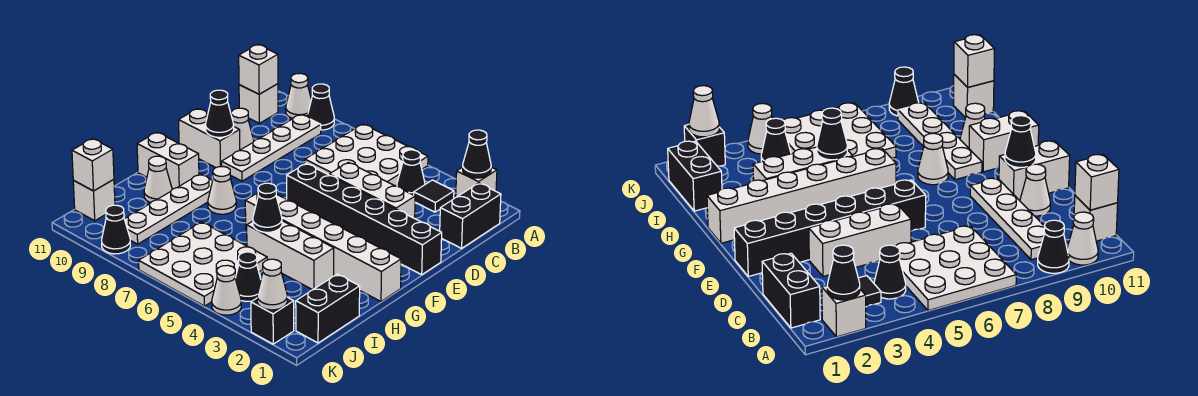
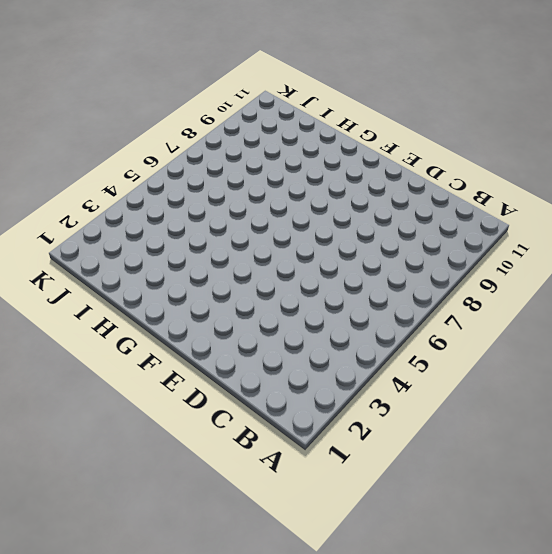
none -> white brick A2 level 1
none -> white plate A5:C7 level 1
none -> black cone A9 level 1
none -> white cone A10 level 1

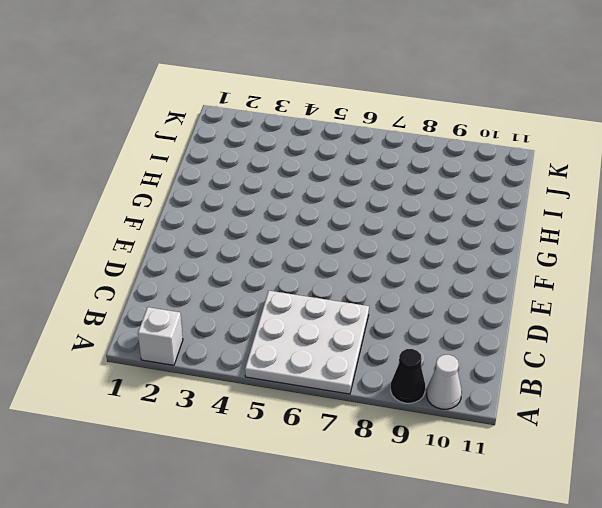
none -> black brick B1:C1 level 1
none -> black tile B3 level 1
none -> black cone B4 level 1
none -> white plate B9:E9 level 1

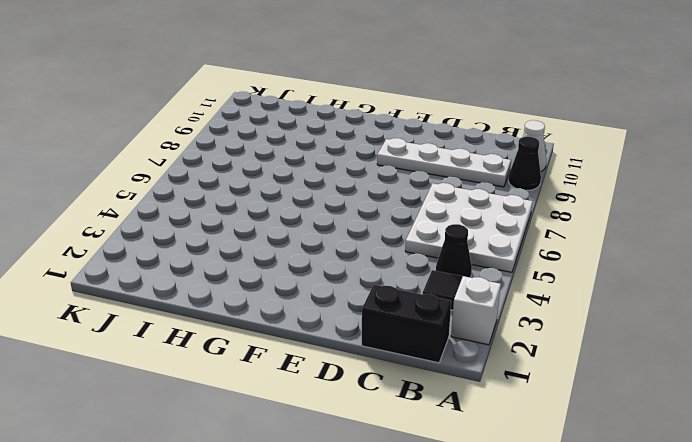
none -> white brick B11 level 1
none -> white brick D3:D5 level 1
none -> white cone D10 level 1
none -> black brick E1:E6 level 1

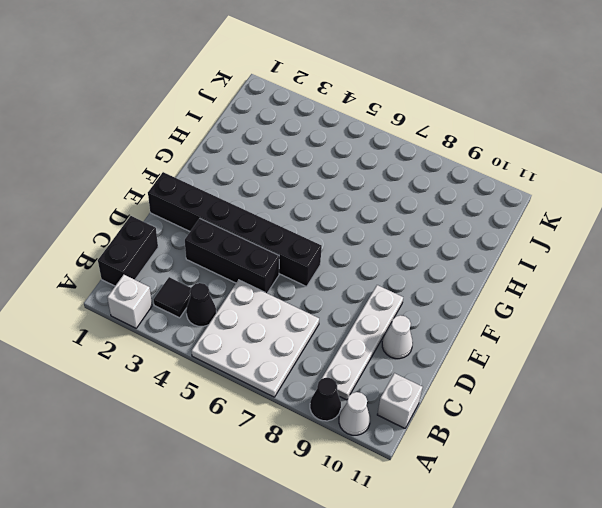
black brick D3:D5 level 1 -> white brick D3:D5 level 1
none -> white brick E10:E11 level 1
none -> white brick G1:G6 level 1
none -> white cone G8 level 1
none -> white plate G9:J9 level 1

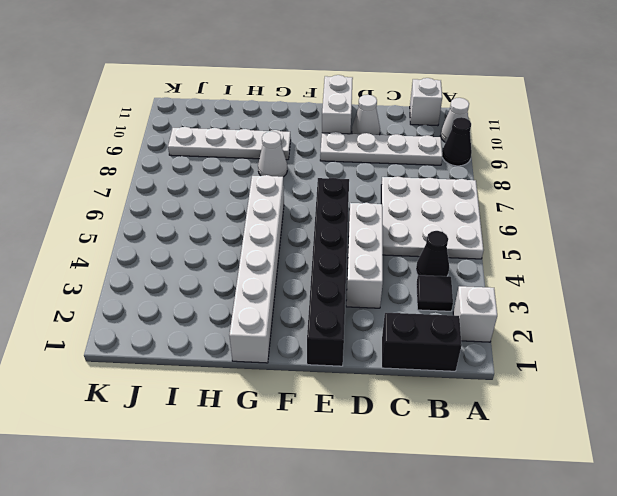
none -> white brick G10:G11 level 1
none -> white brick H3:H5 level 1
none -> white cone H10 level 1
none -> black brick I1:J1 level 1

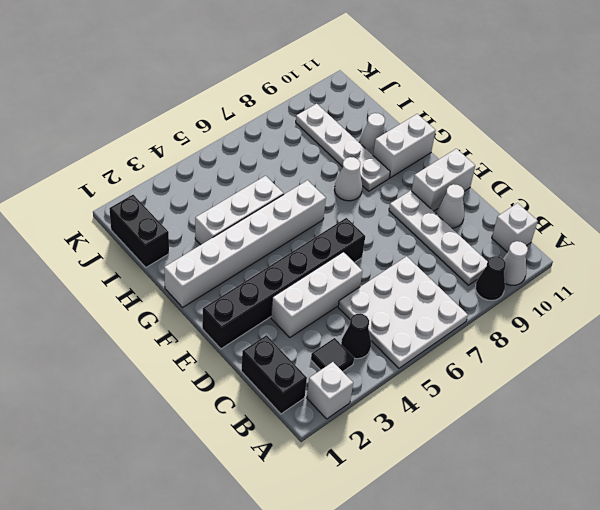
none -> white plate I5:K7 level 1
none -> black cone J4 level 1
none -> white brick J11 level 1
none -> black brick K2 level 1

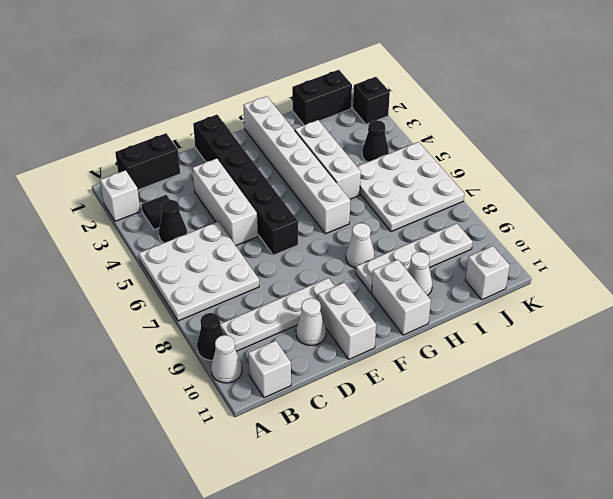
none -> white cone K4 level 1
none -> black cone K9 level 1
none -> black cone A2 level 2
none -> white brick B11 level 2

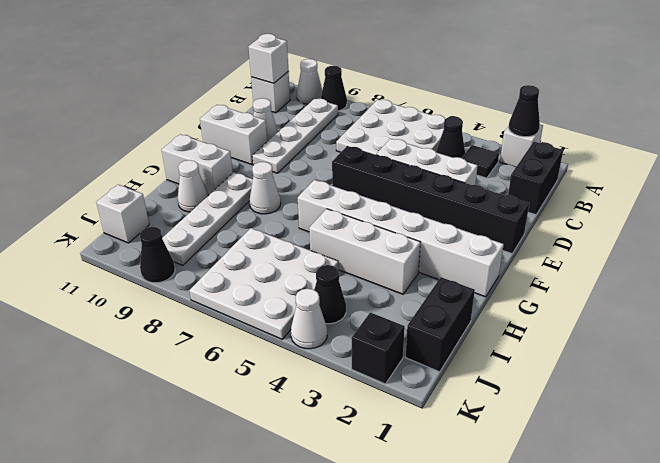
none -> black cone E10 level 2
none -> black cone H5 level 2
none -> white brick J11 level 2
none -> white cone K2 level 2

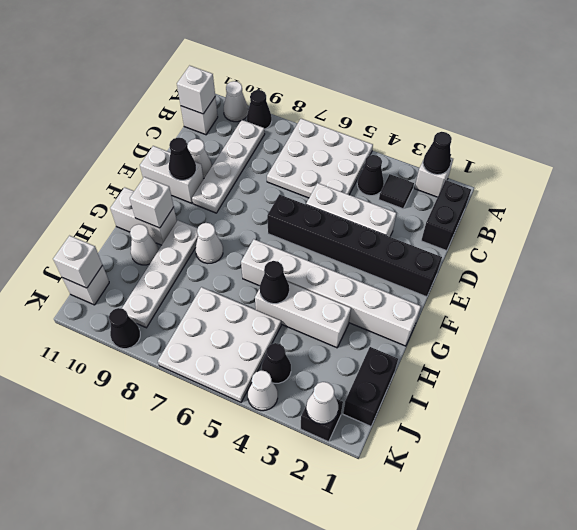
white brick G10 level 2 -> none

